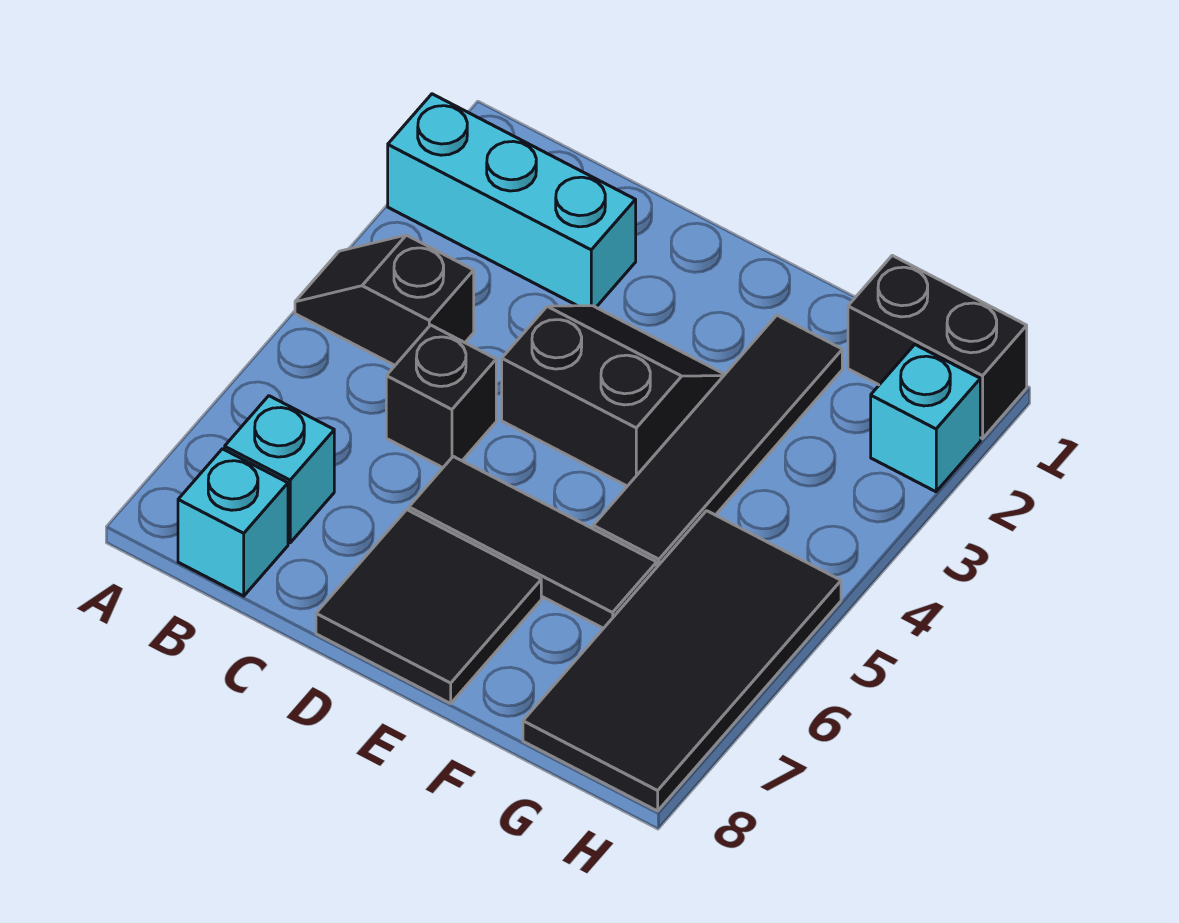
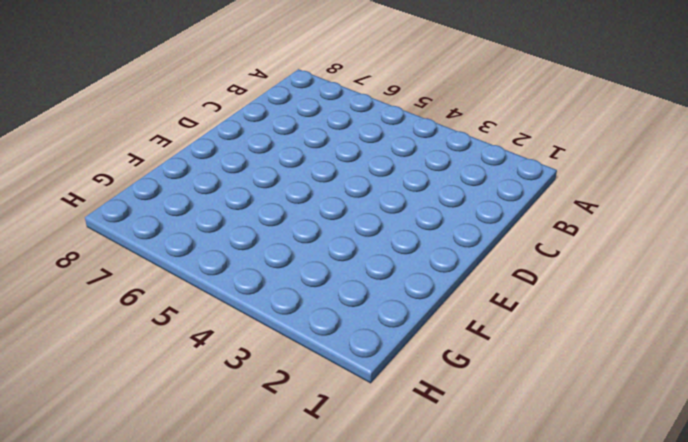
none -> cyan brick A2:C2 level 1
none -> black slope A4:B4 level 1 top B
none -> cyan brick B7 level 1

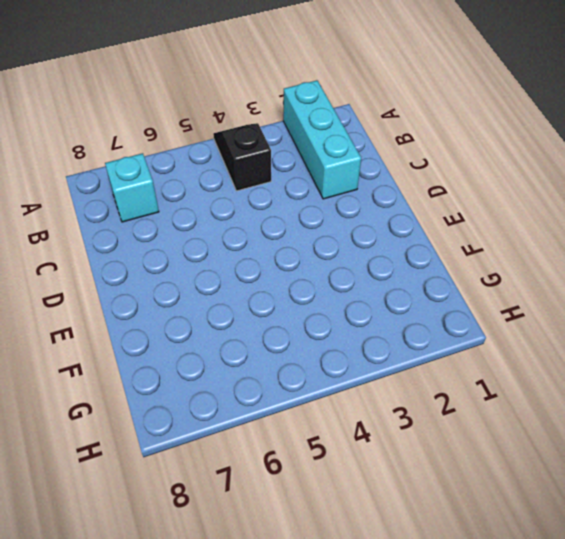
none -> cyan brick B8 level 1
none -> black brick C5 level 1
none -> black slope D3:E4 level 1 top 4

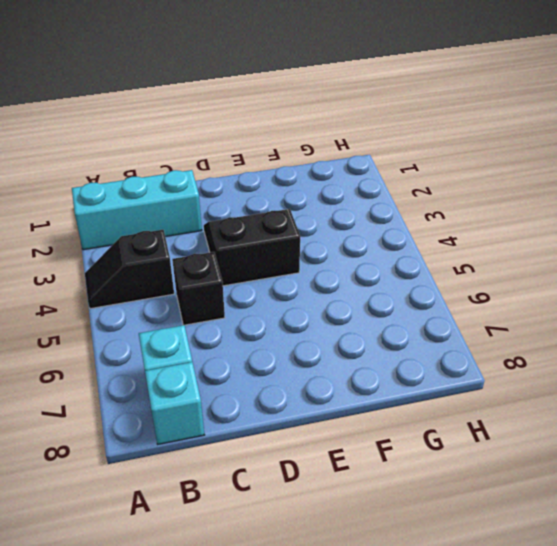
none -> black tile D6:F6 level 1
none -> black tile D7:E8 level 1
none -> black tile F2:F5 level 1

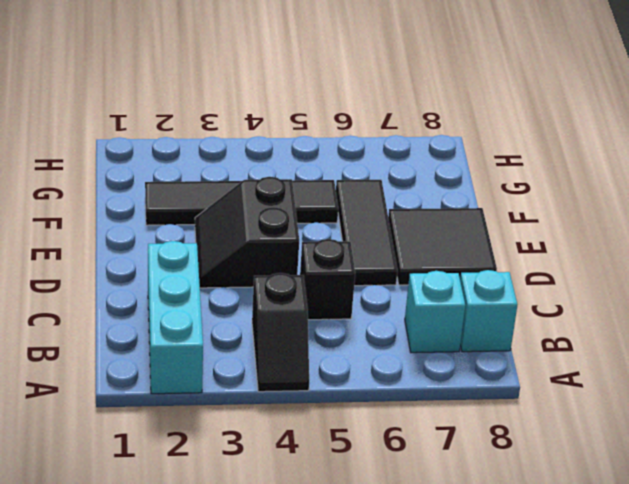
none -> black brick G1:H1 level 1
none -> black tile G5:H8 level 1
none -> cyan brick H2 level 1

